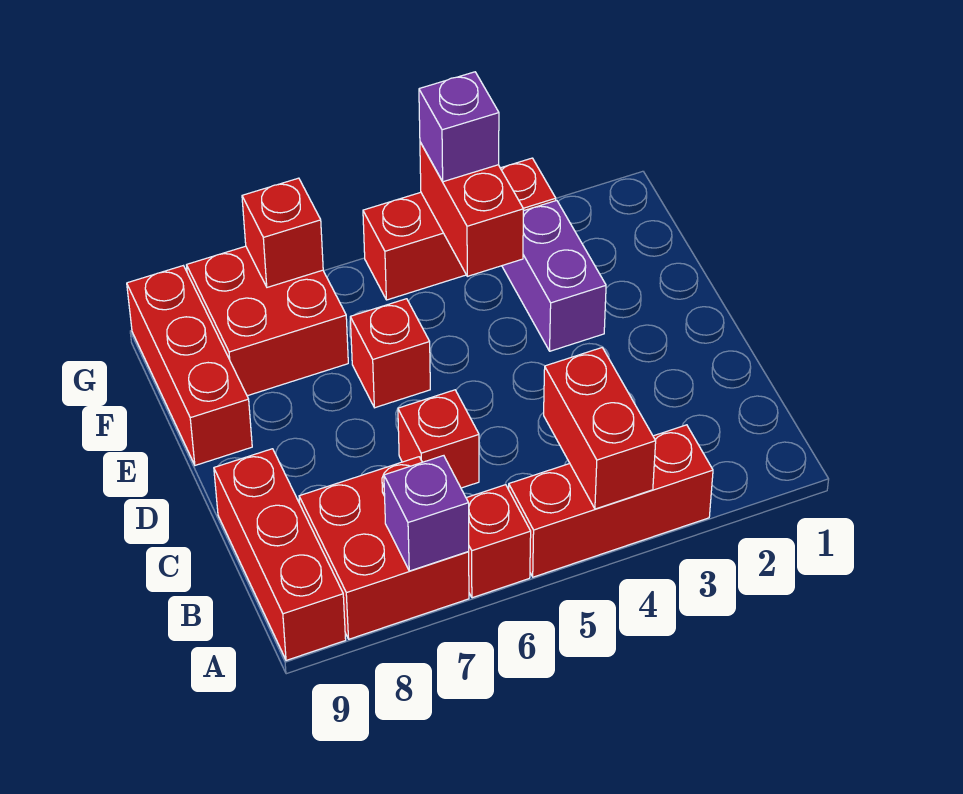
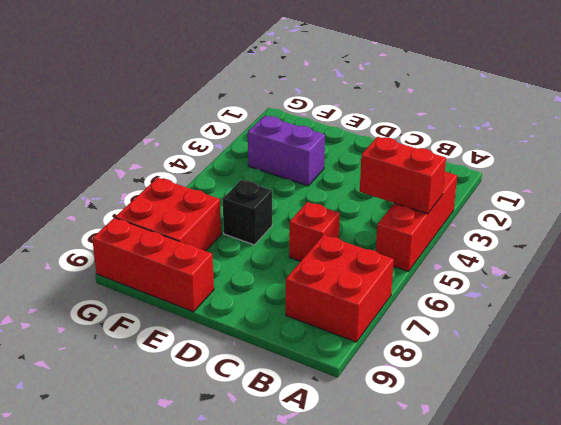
black brick E6 level 1 -> red brick E6 level 1
none -> red brick A6 level 1
none -> red brick A9:C9 level 1
none -> red brick G3:G5 level 1

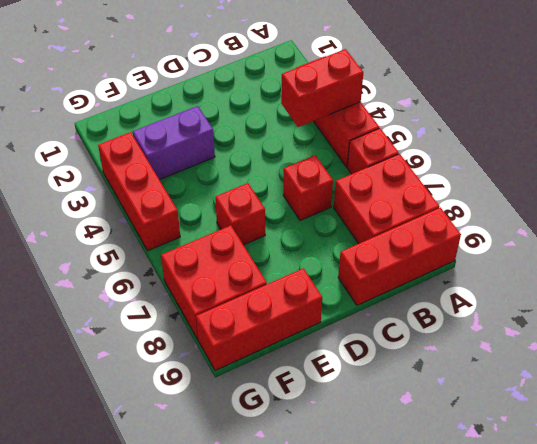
none -> purple brick A7 level 2
none -> red brick F4:G4 level 2
none -> red brick G7 level 2

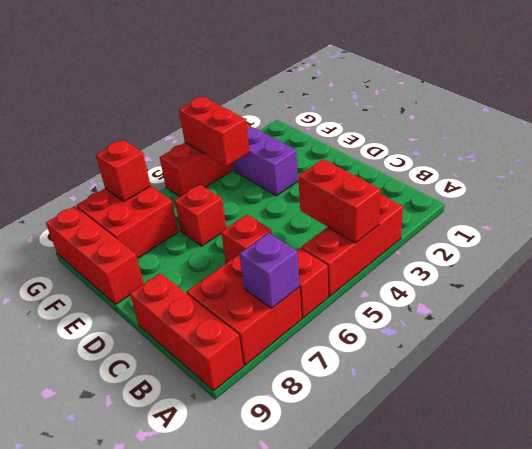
none -> purple brick G4 level 3

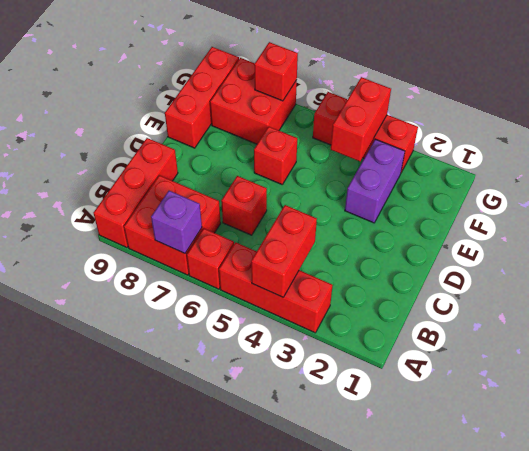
none -> purple brick G4 level 3

